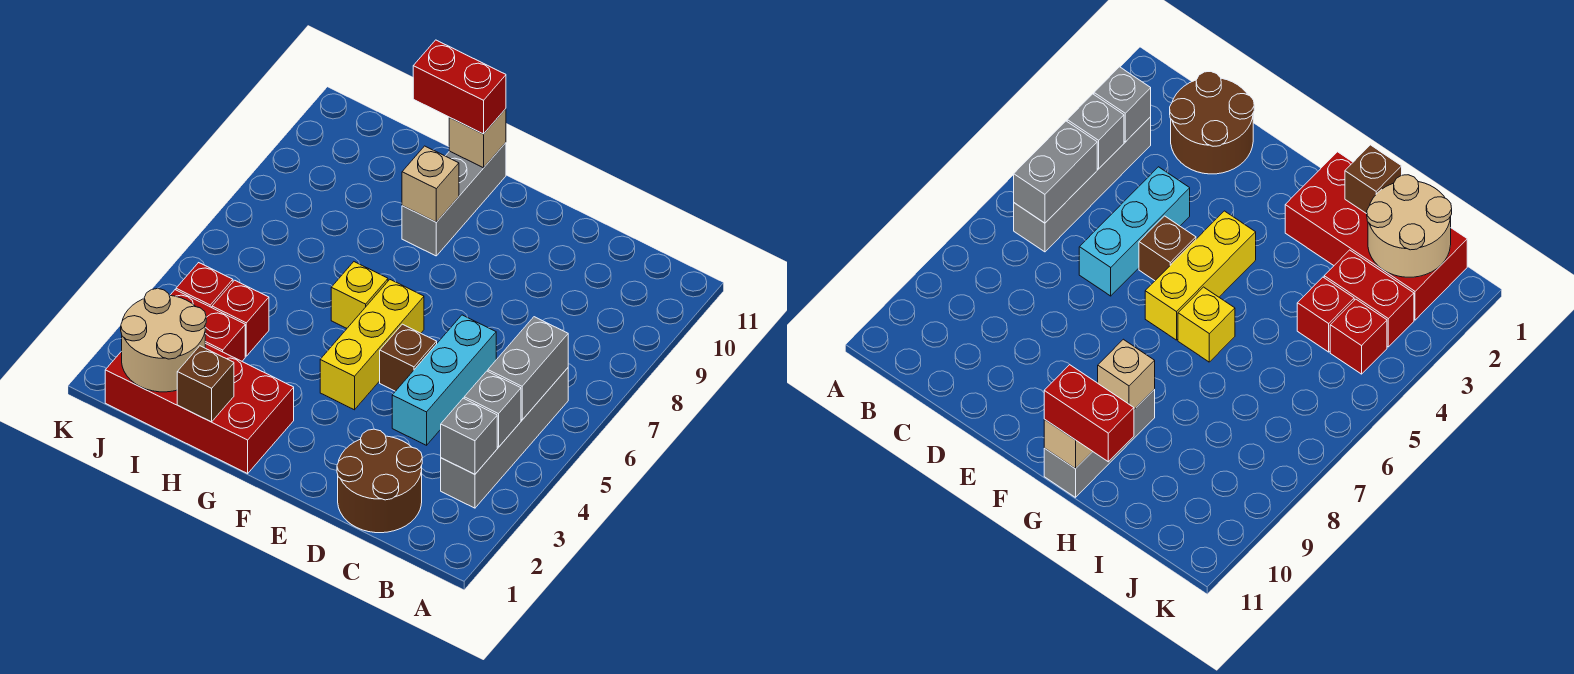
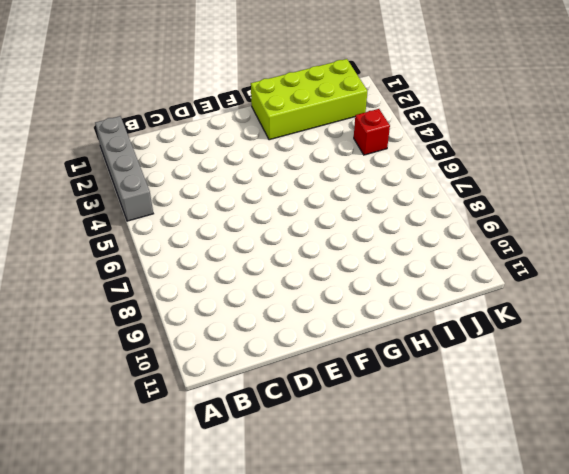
grey brick A1:A4 level 1 -> grey brick B3:B6 level 1
lime brick G1:J2 level 1 -> red brick G1:J2 level 1
none -> brown round brick C1:D2 level 1
none -> cyan brick D4:D6 level 1
none -> brown brick E5 level 1

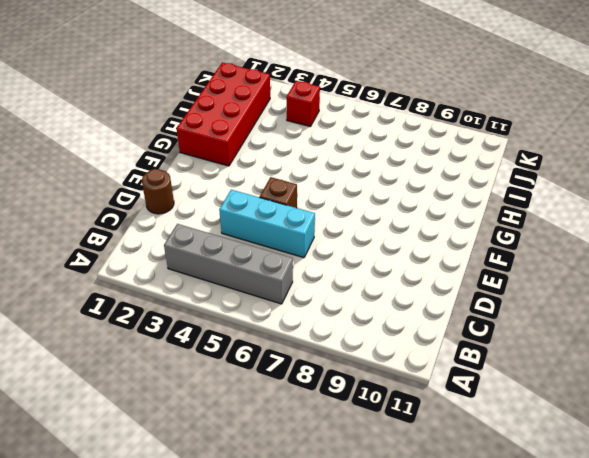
brown round brick D1 level 1 -> brown round brick C1:D2 level 1
none -> yellow brick F4:F6 level 1
none -> yellow brick G6 level 1
none -> grey brick G9:G11 level 1

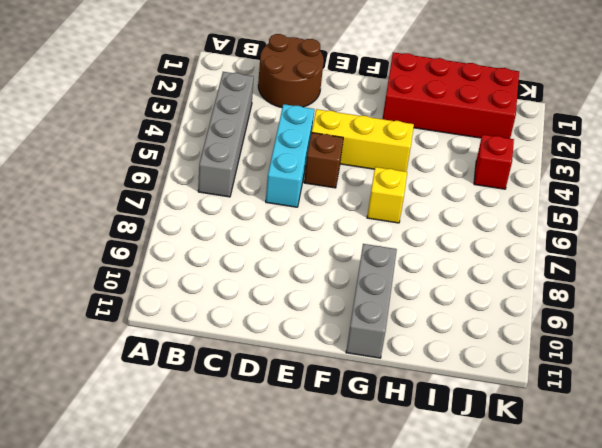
yellow brick E4:G4 level 1 -> yellow brick F4:F6 level 1
none -> red brick I3:J3 level 1
none -> red brick I4 level 1
none -> grey brick B3 level 2

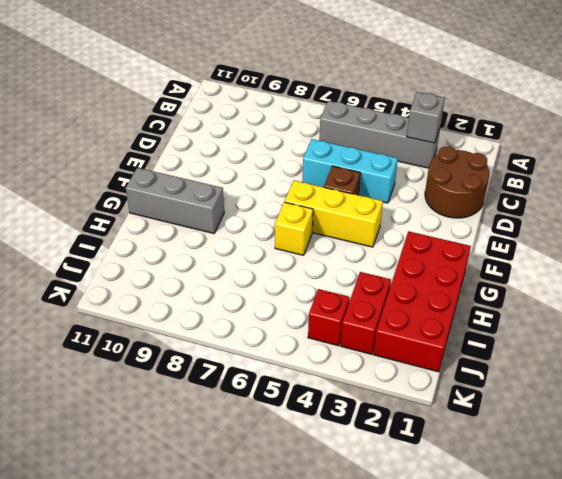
none -> red brick I4 level 1
none -> grey brick B4 level 2
none -> grey brick B5:B6 level 2

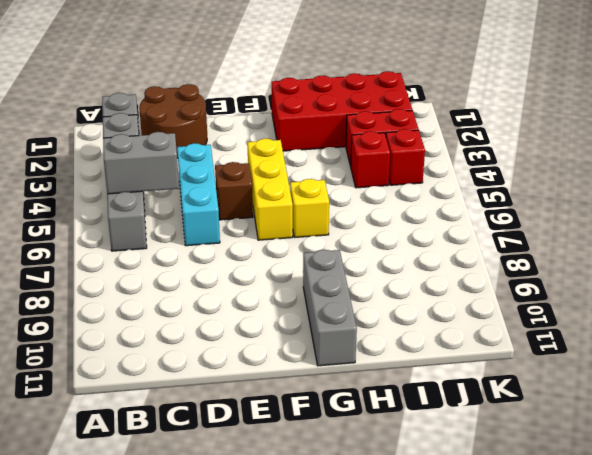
grey brick B5:C5 level 2 -> grey brick B5:B6 level 2
none -> tan brick G9 level 2
none -> tan brick G11 level 2
none -> brown brick H1 level 2

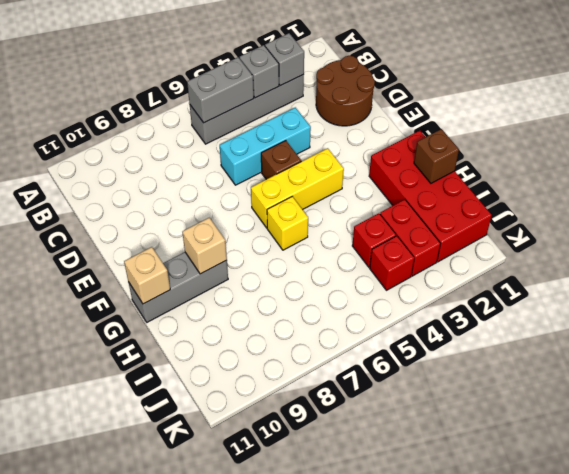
none -> tan round brick I1:J2 level 2
none -> red brick G11:H11 level 3

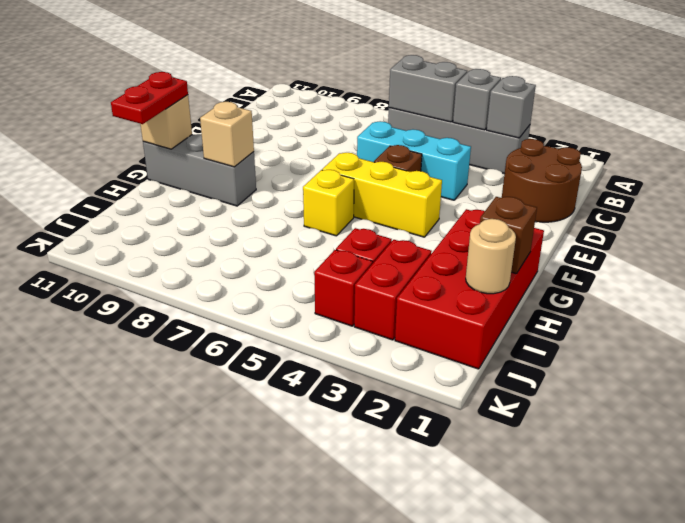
red plate G11:H11 level 3 -> red brick G11:H11 level 3
tan round brick I1 level 2 -> tan round brick I1:J2 level 2

